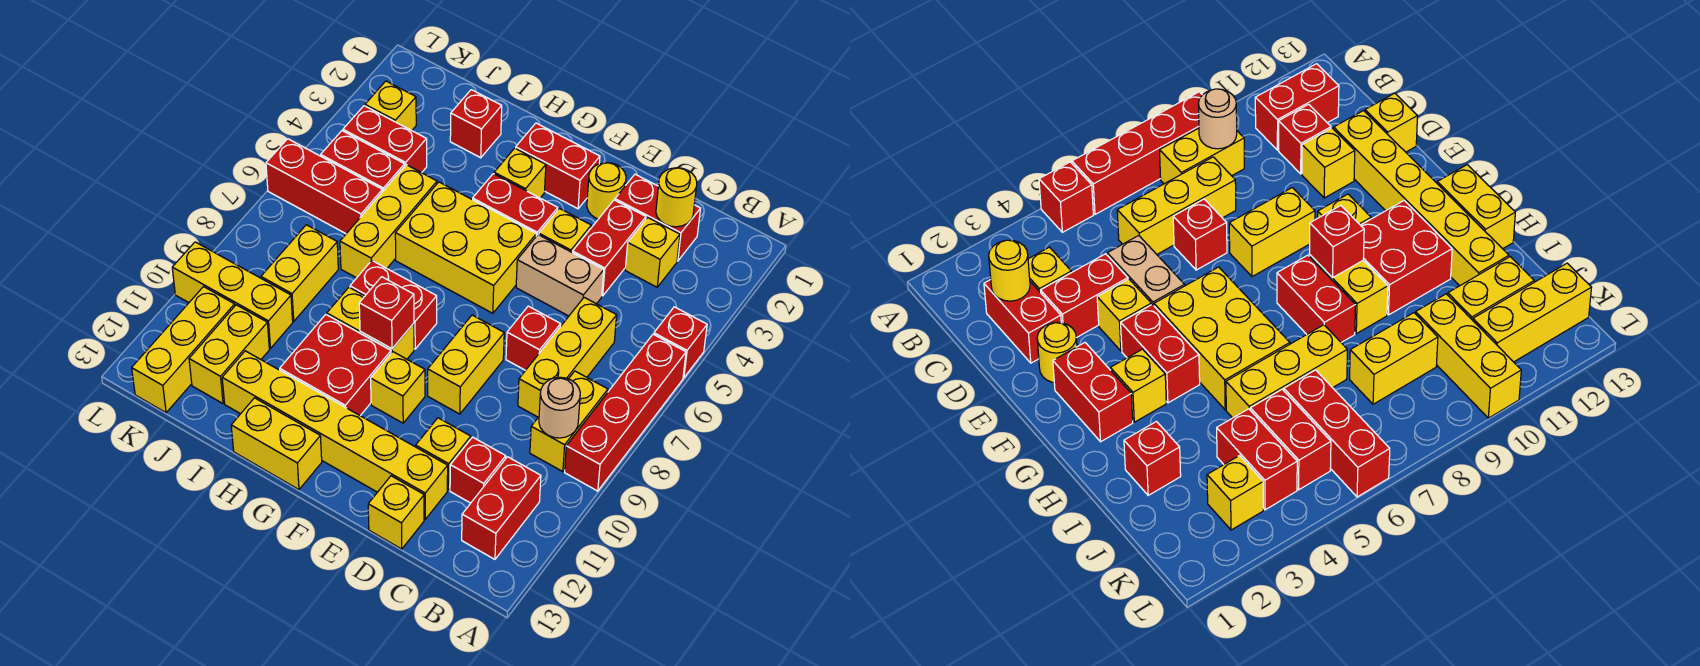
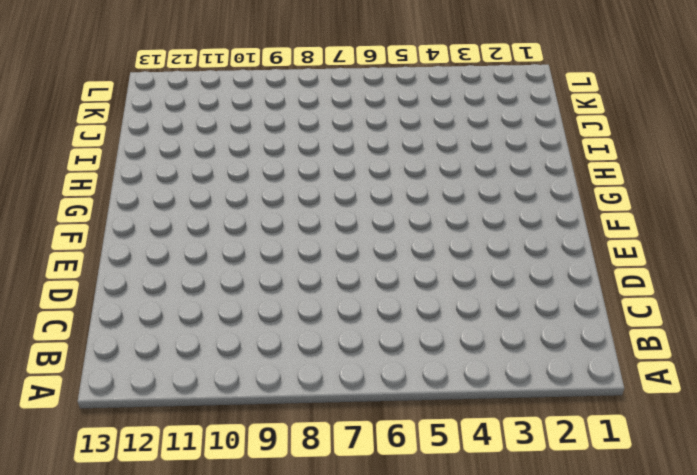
none -> red brick A5 level 1
none -> red brick A6:A9 level 1
none -> yellow brick B8:B9 level 1
none -> red brick B11:B12 level 1

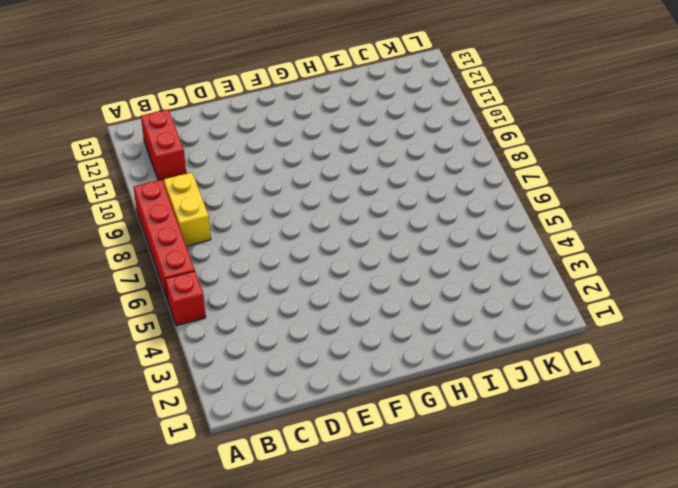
none -> red brick C2:D2 level 1
none -> yellow brick C3 level 1
none -> yellow brick C6:C8 level 1
none -> red brick C11 level 1

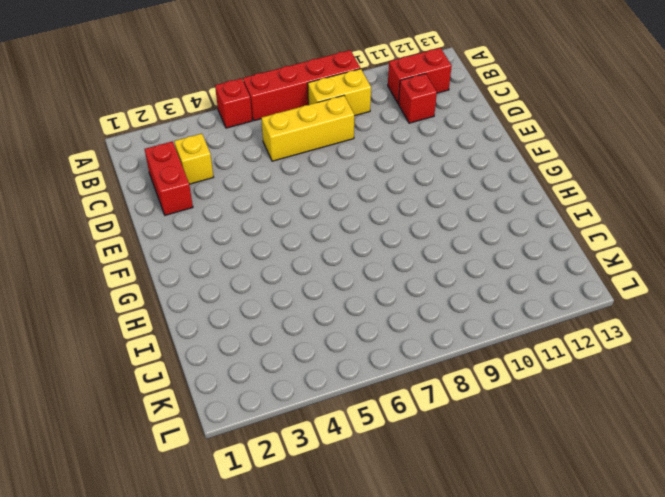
none -> red brick D3:D4 level 1
none -> tan brick D5:E5 level 1
none -> red brick D7 level 1
none -> yellow brick D11 level 1

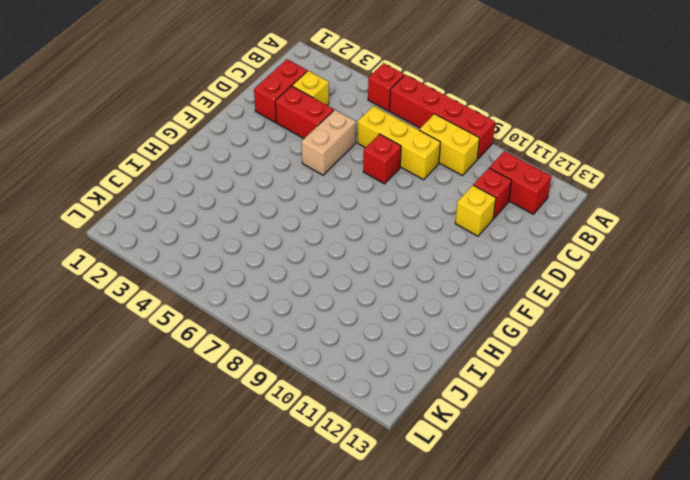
none -> yellow brick D12:I12 level 1
none -> yellow brick D13 level 1
none -> yellow round brick E2 level 1
none -> yellow brick E4 level 1

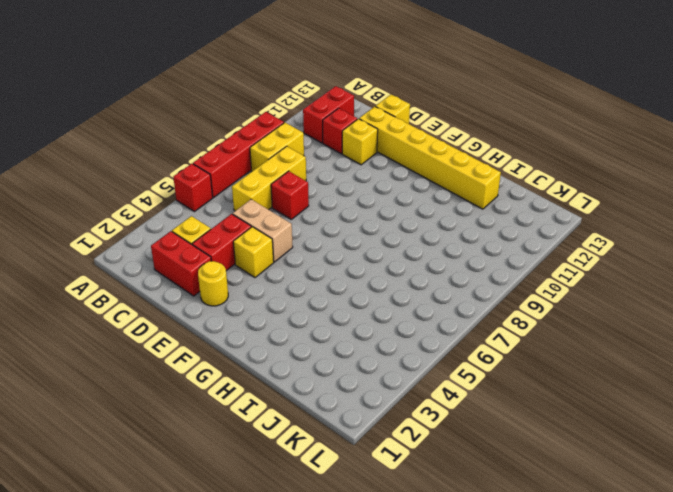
none -> yellow brick E8:E9 level 1
none -> red brick F2:G2 level 1
none -> red brick F4:G4 level 1
none -> yellow brick F5:H6 level 1

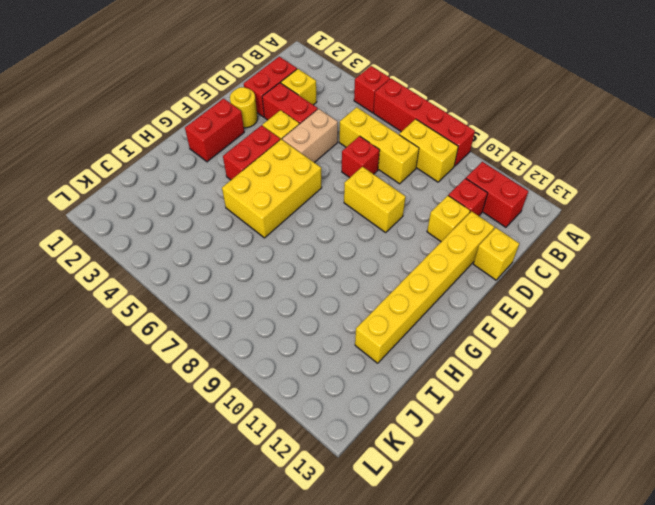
none -> yellow brick F10 level 1
none -> yellow brick G3 level 1
none -> red brick G8:H8 level 1
none -> yellow brick G9:H9 level 1

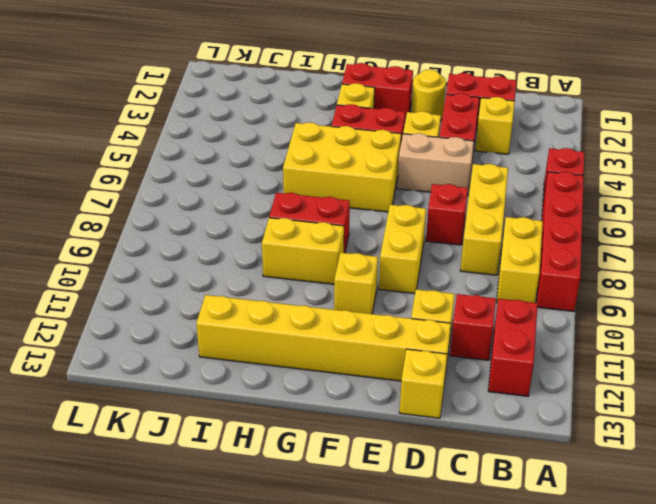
none -> red brick G10:H11 level 1
none -> yellow brick G13:H13 level 1
none -> red brick I2 level 1
none -> yellow brick I5:I7 level 1

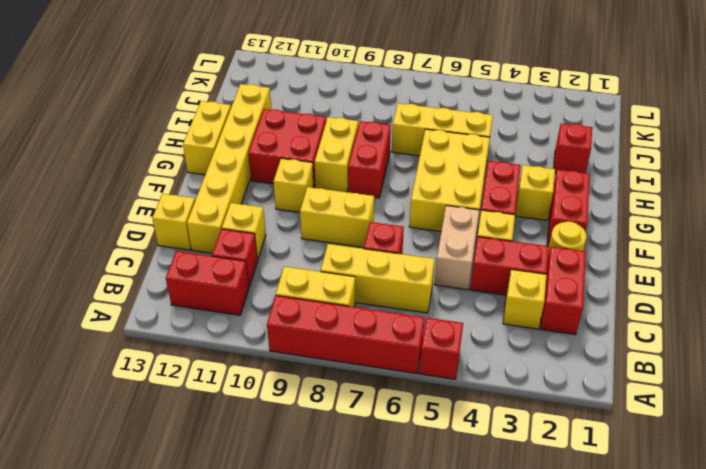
none -> red brick J4:K4 level 1
none -> red brick J5:K5 level 1
none -> red brick J6:L6 level 1
none -> yellow brick J8:J9 level 1

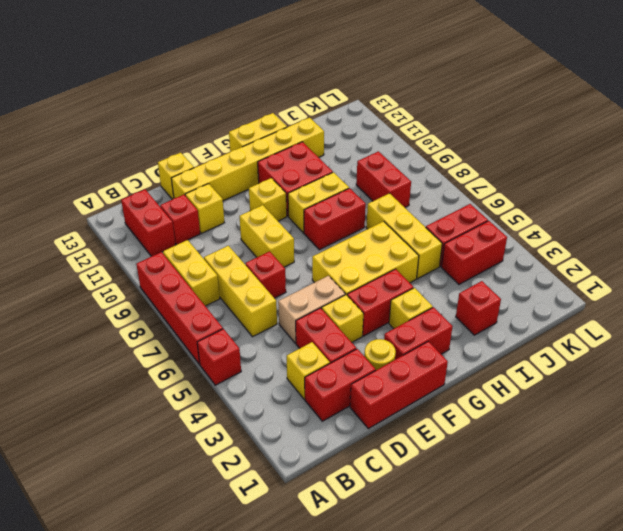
red brick D1:F1 level 1 -> red brick J6:L6 level 1
red brick J8:J9 level 1 -> yellow brick J8:J9 level 1
none -> yellow brick J10:L10 level 1
none -> yellow brick J11:J12 level 1
none -> yellow brick K3 level 1
none -> yellow brick K11:K13 level 1

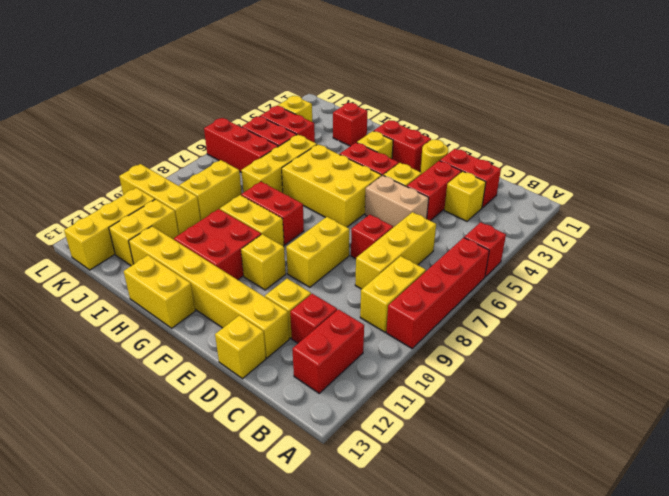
none -> tan round brick B9 level 2
none -> yellow round brick C2 level 2
none -> red brick G9 level 2

